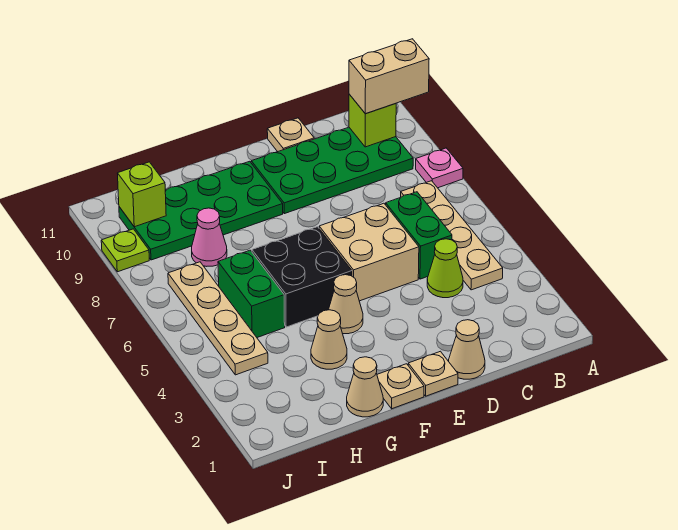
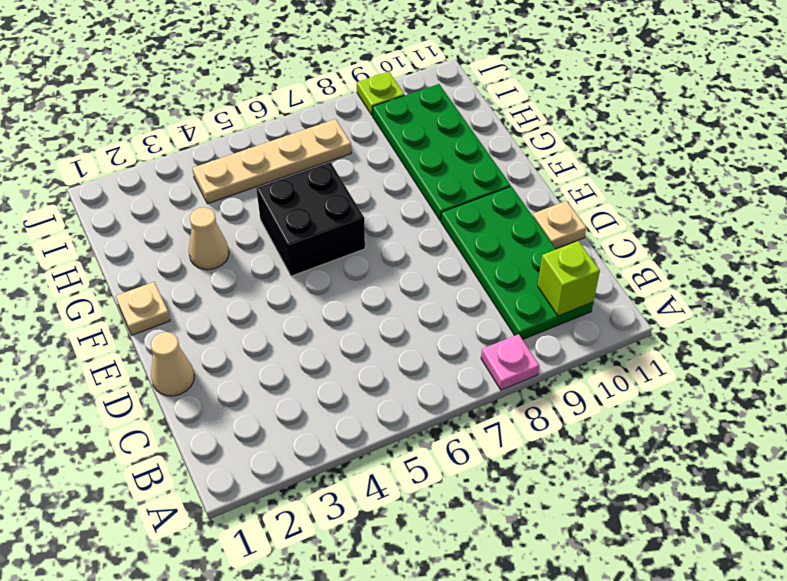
none -> tan plate B4:B7 level 1
none -> lime cone C4 level 1
none -> green brick C5:C6 level 1

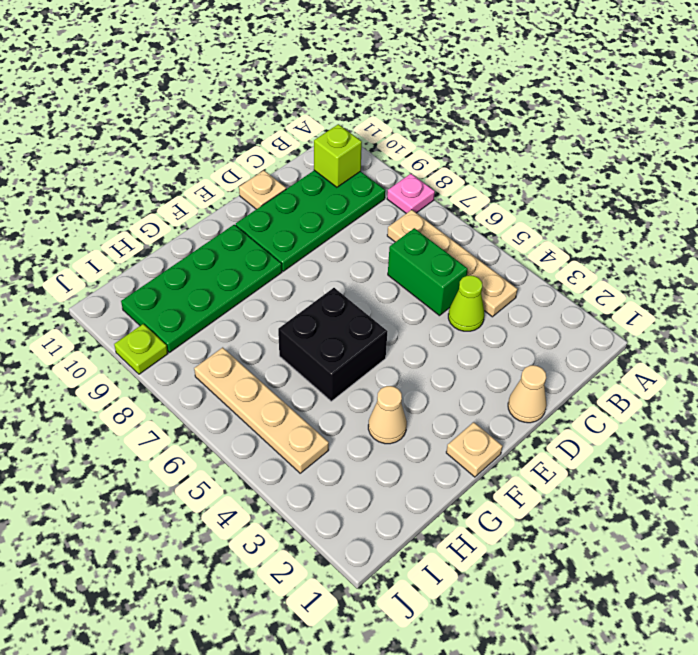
none -> tan brick D5:E6 level 1
none -> tan plate E1 level 1
none -> tan cone F4 level 1

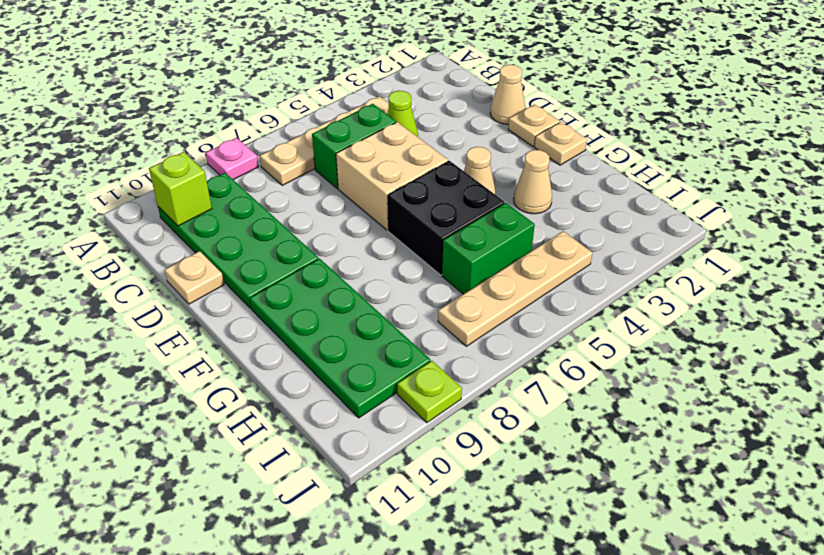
none -> tan cone G1 level 1
none -> pink cone H8 level 1
none -> lime brick I10 level 2

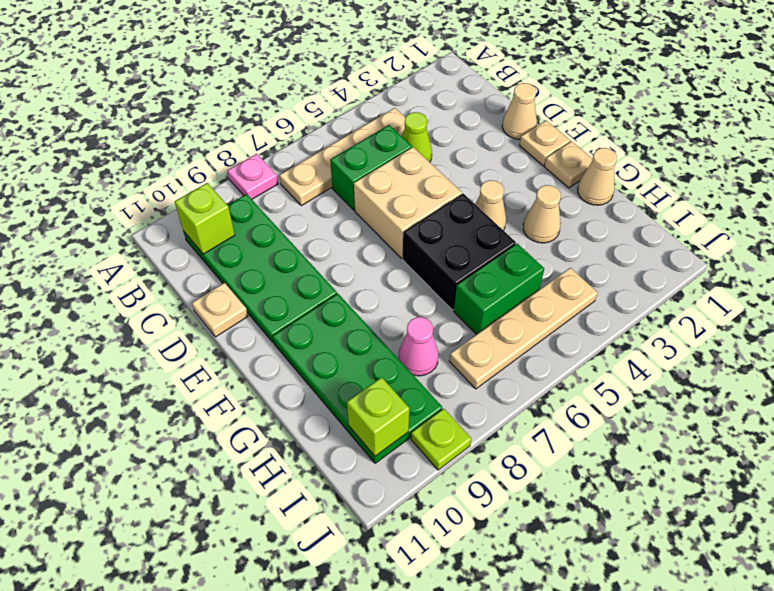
none -> tan brick A10:B10 level 3

